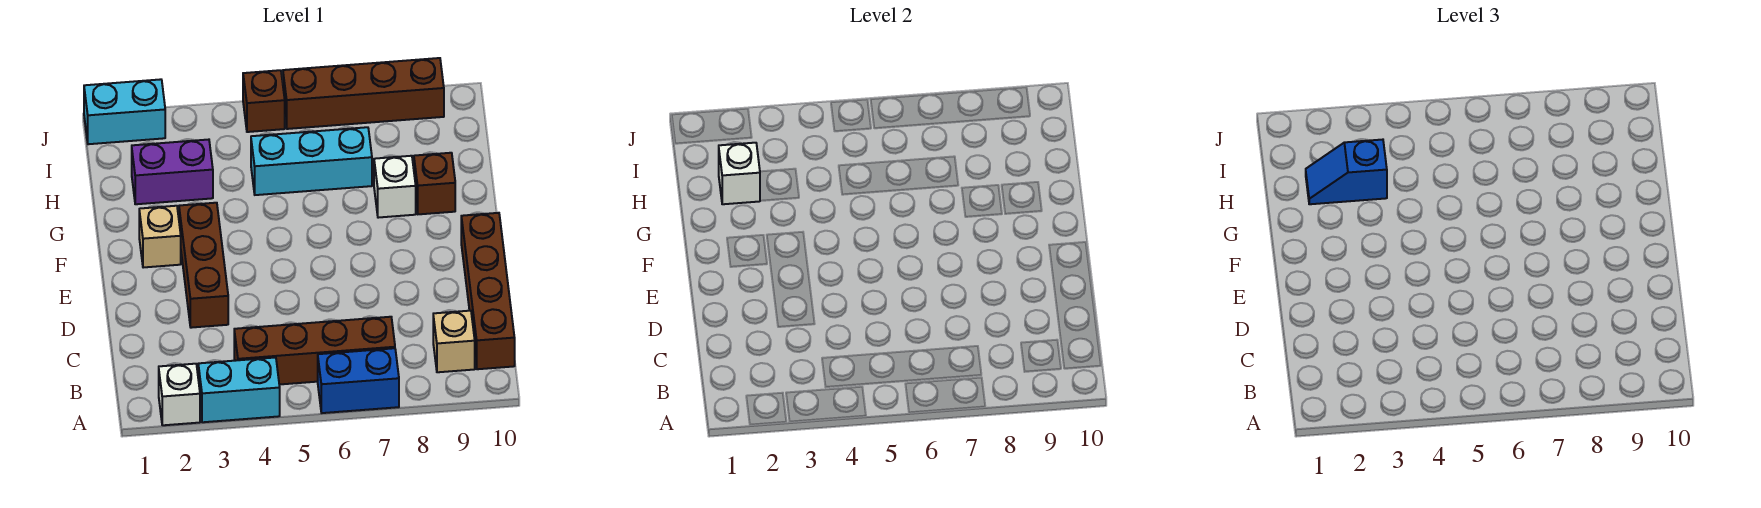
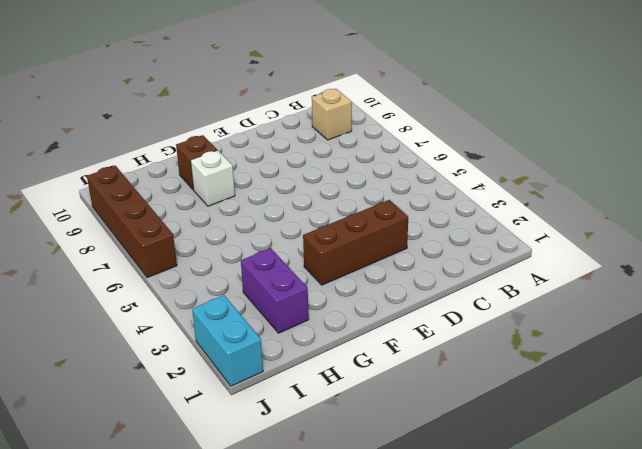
none -> white brick A2 level 1
none -> cyan brick A3:A4 level 1
none -> blue brick A6:A7 level 1

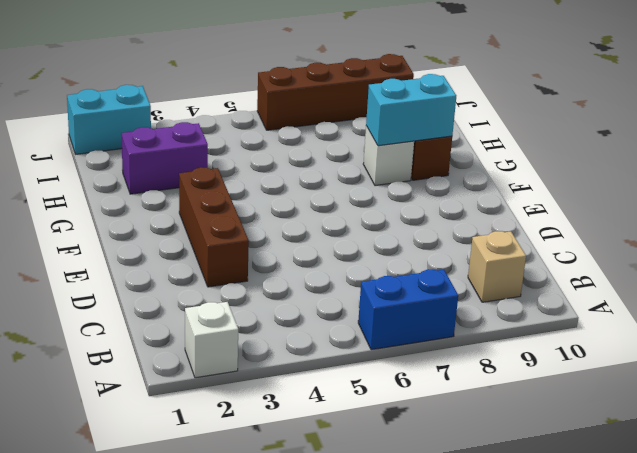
cyan brick G8:G9 level 2 -> cyan brick A3:A4 level 1
none -> brown brick B4:B7 level 1
none -> brown brick B10:E10 level 1
none -> tan brick F2 level 1

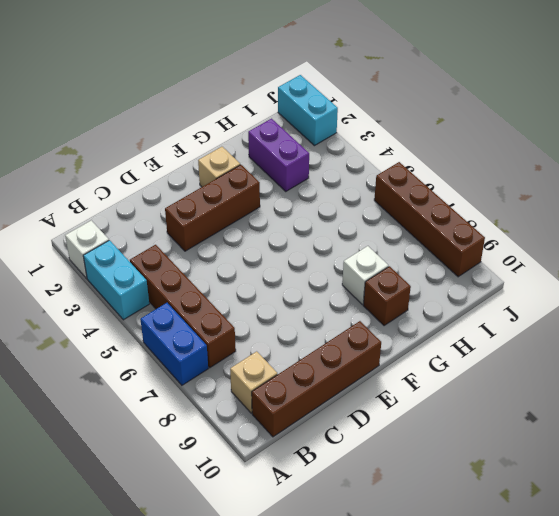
none -> cyan brick H5:H7 level 1
none -> brown brick J5 level 1
none -> white brick H2 level 2

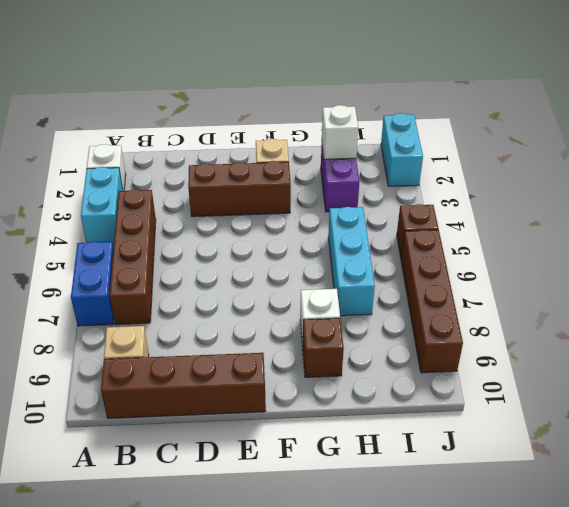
none -> blue slope H2:H3 level 3 top 3

